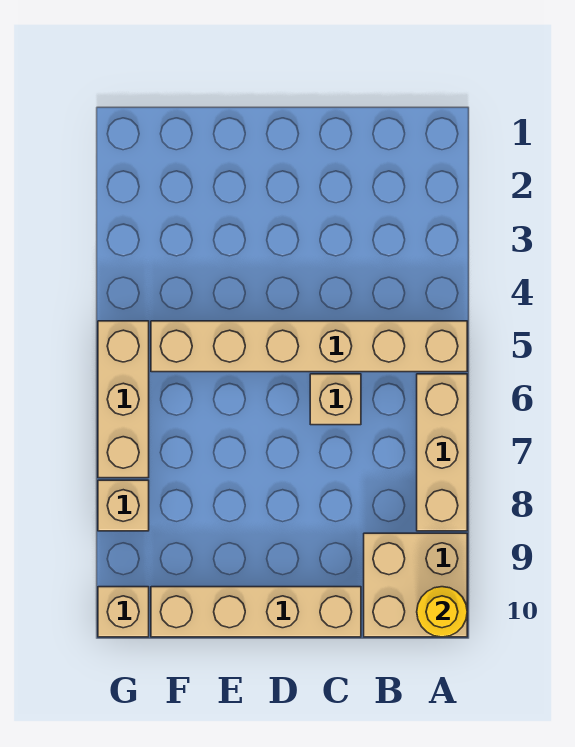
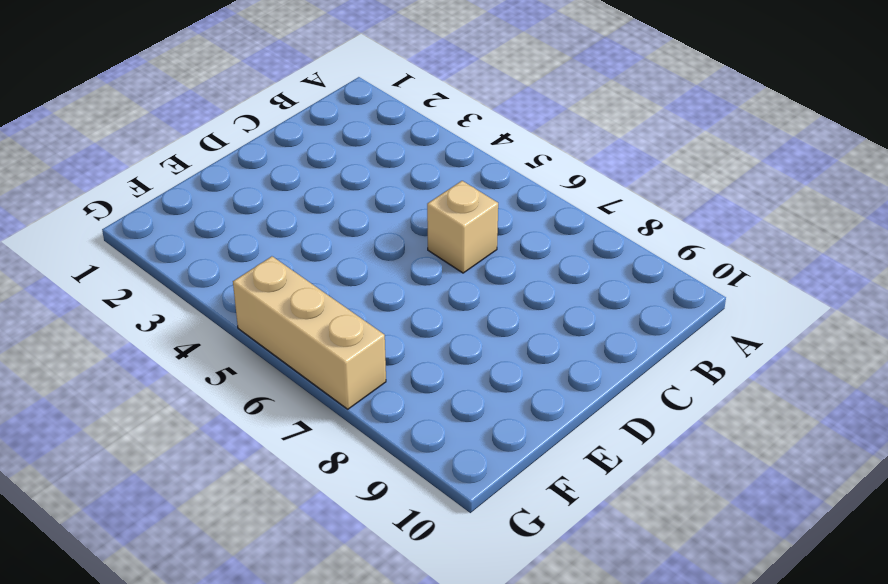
none -> tan brick A5:F5 level 1
none -> tan brick A6:A8 level 1

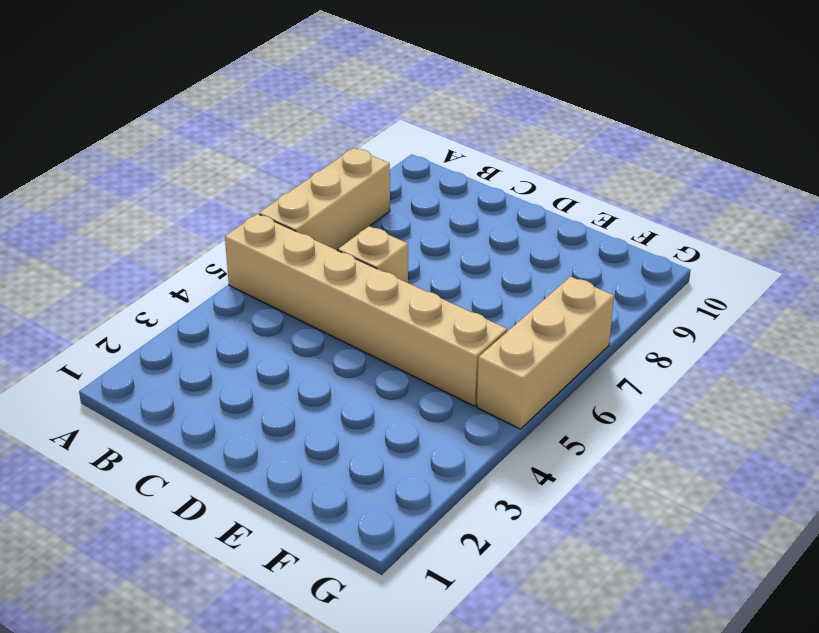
none -> tan brick A9:B10 level 1
none -> tan brick C10:F10 level 1

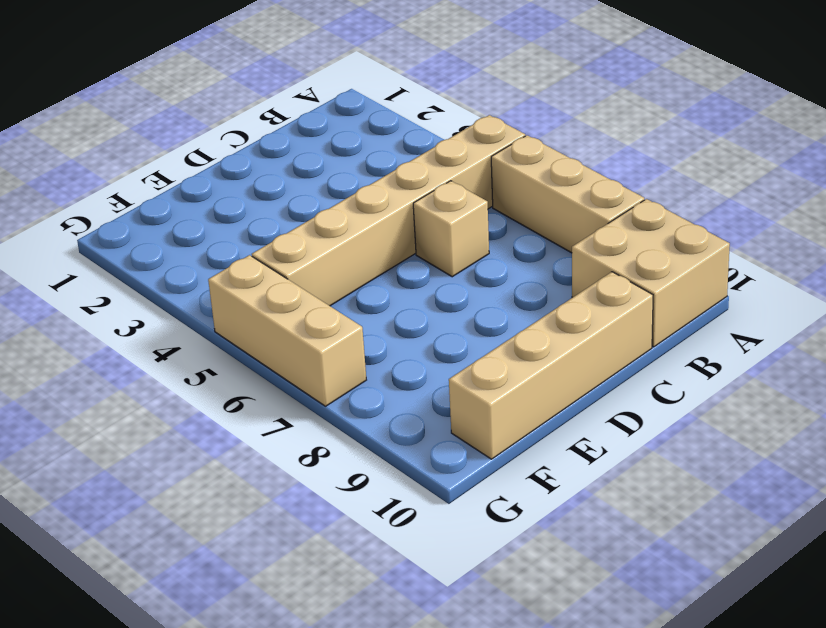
none -> tan brick G8 level 1
none -> tan brick G10 level 1

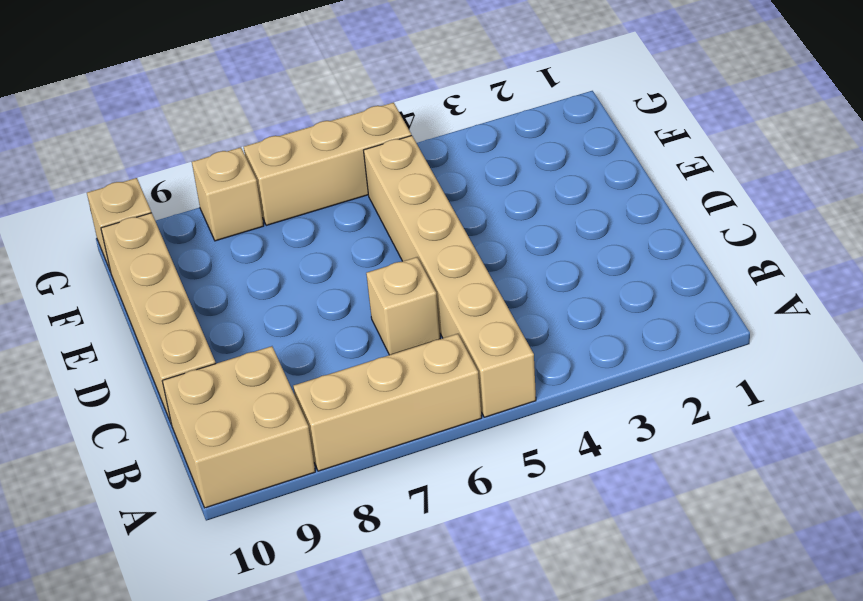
none -> yellow round brick A10 level 2

